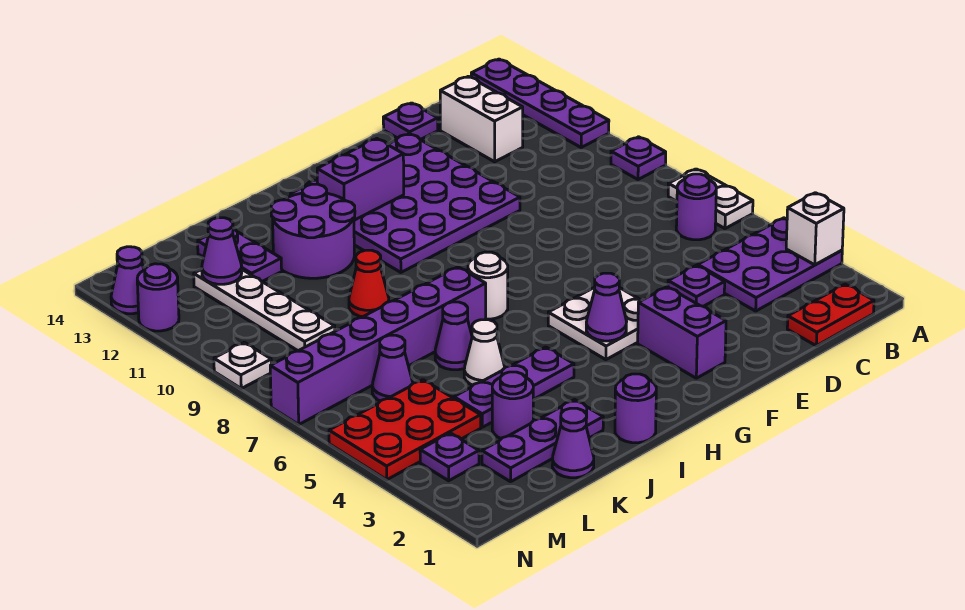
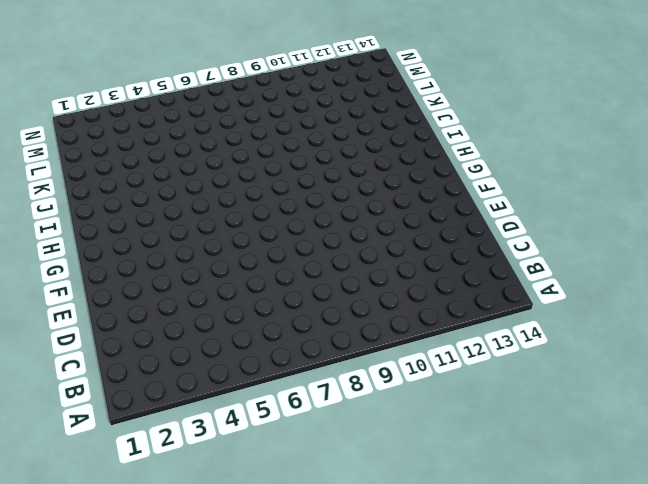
none -> purple plate A3:C4 level 1
none -> white plate A6:A7 level 1
none -> purple plate A9 level 1
none -> purple plate A11:A14 level 1

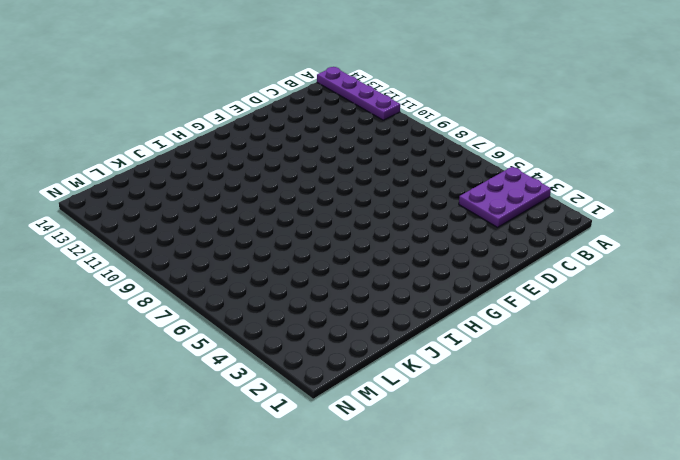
none -> white plate A6:A7 level 1
none -> purple plate A9 level 1
none -> red plate B1:C1 level 1
none -> purple round brick B6 level 1

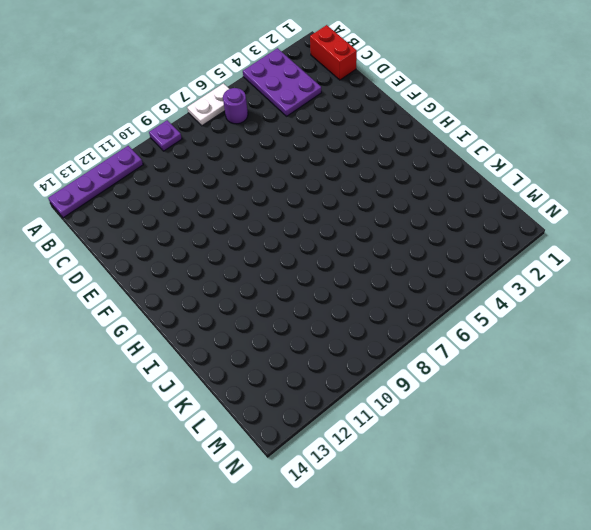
red brick B1:C1 level 1 -> red plate B1:C1 level 1
none -> white brick C12:C13 level 1
none -> purple plate D4 level 1
none -> purple plate D14 level 1
none -> purple plate E10:H13 level 1

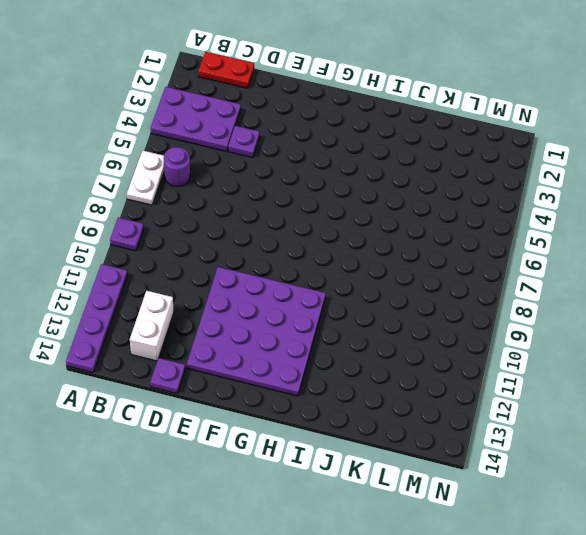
none -> purple brick F2:F3 level 1
none -> white plate F4:G5 level 1
none -> white round brick H7 level 1
none -> purple round brick I1 level 1

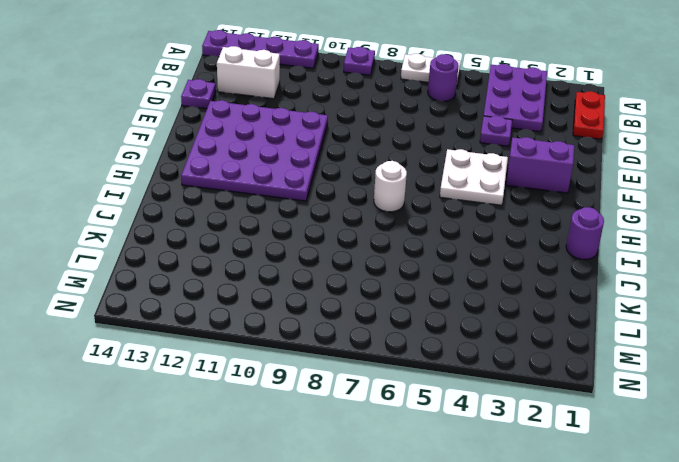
none -> purple plate I4:K4 level 1
none -> purple brick I7:N7 level 1
none -> purple round brick I11:J12 level 1
none -> purple plate J2:L2 level 1

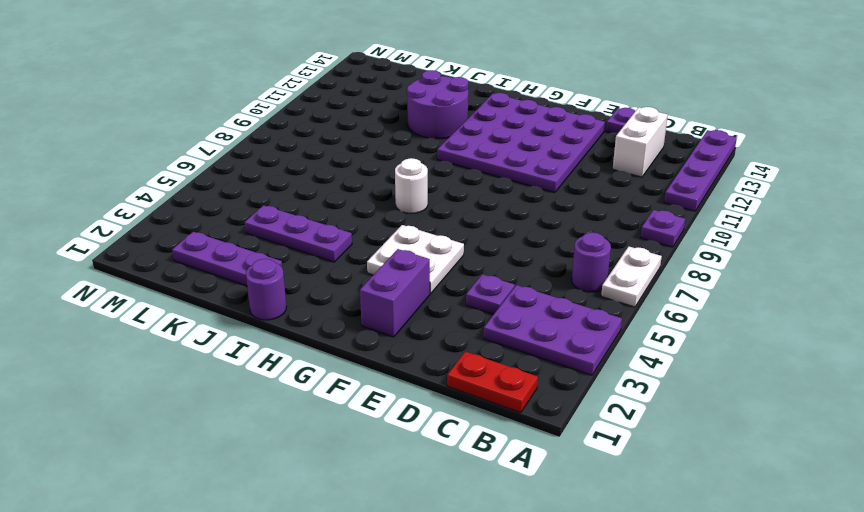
none -> purple brick I7:N7 level 1
none -> white cone J5 level 1
none -> purple cone J6 level 1
none -> red cone J9 level 1

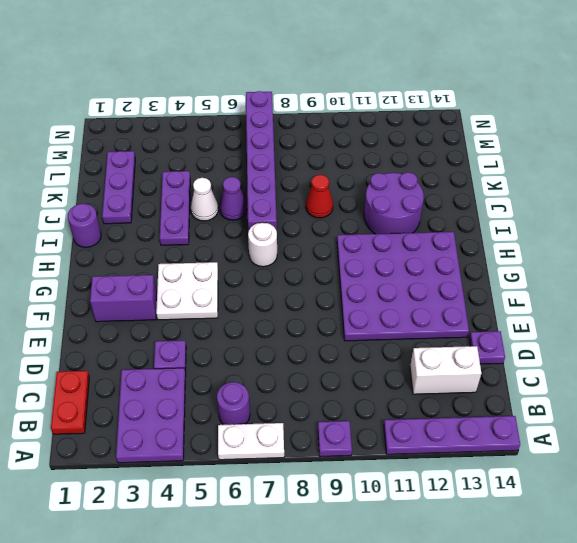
none -> purple cone K1 level 1
none -> purple round brick K3 level 1
none -> purple plate K12:K13 level 1
none -> red plate L4:N5 level 1

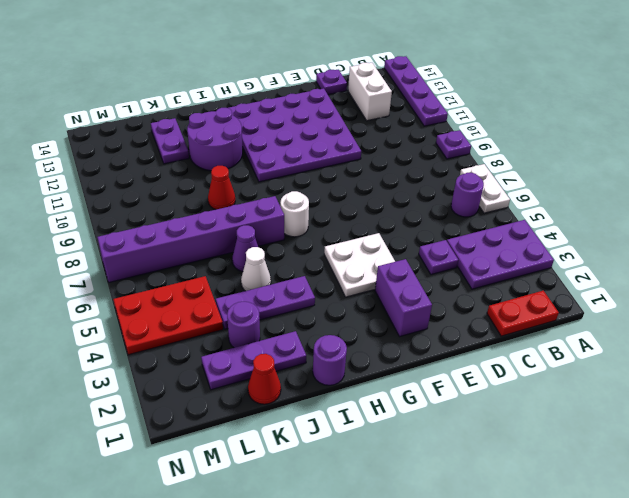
red cone K1 level 1 -> purple cone K1 level 1
none -> purple cone L6 level 1
none -> white plate L9:L12 level 1
none -> purple plate M3 level 1
none -> white plate N9 level 1

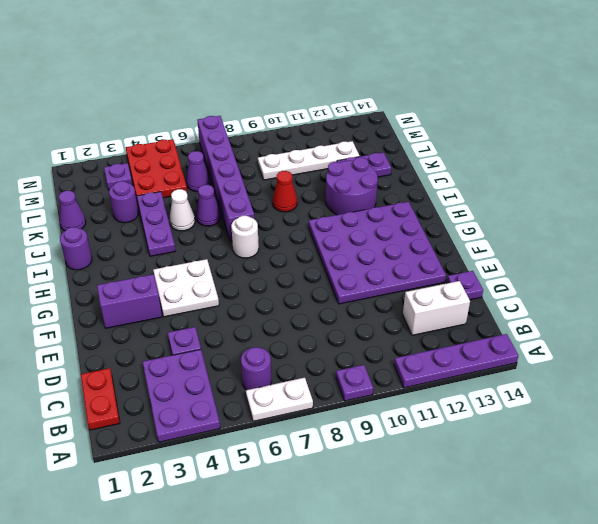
none -> purple plate J2:L2 level 1
none -> white plate N9 level 1
none -> purple round brick N12 level 1
none -> purple cone N13 level 1

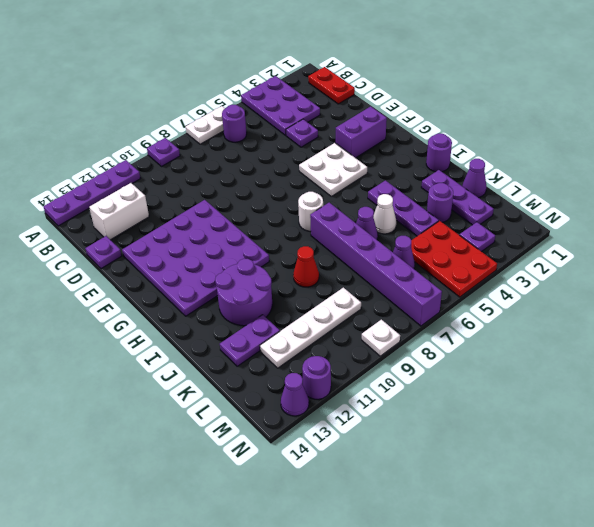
none -> white brick A3 level 2
none -> purple cone G4 level 2
none -> purple brick G12:H12 level 2
none -> purple cone L12 level 2

